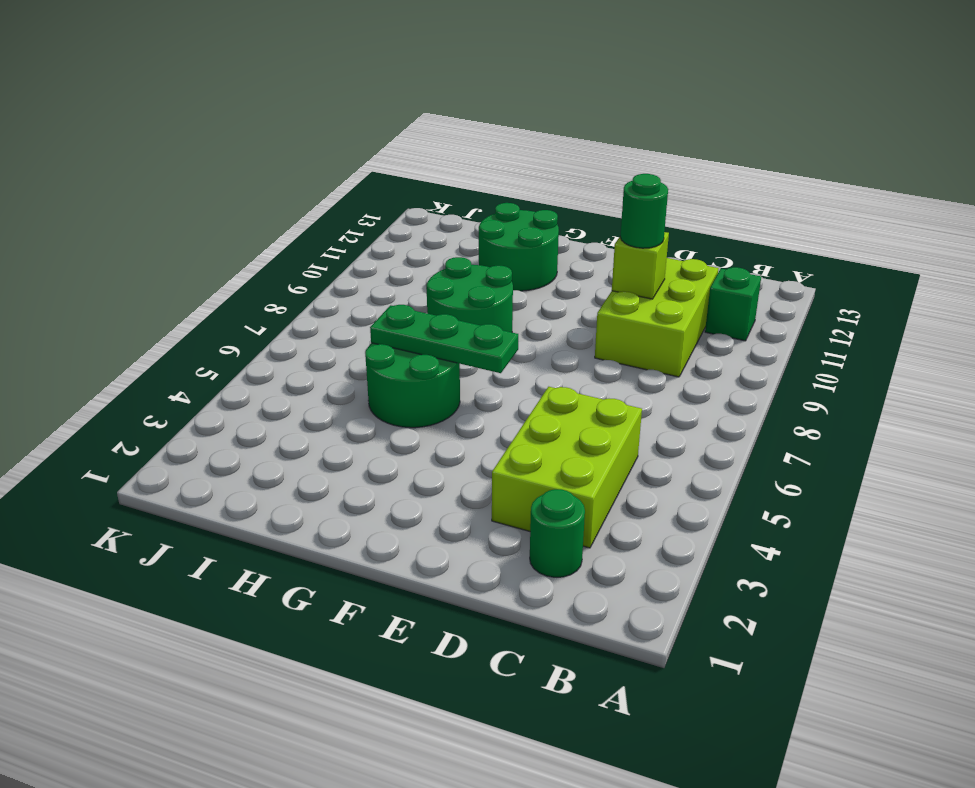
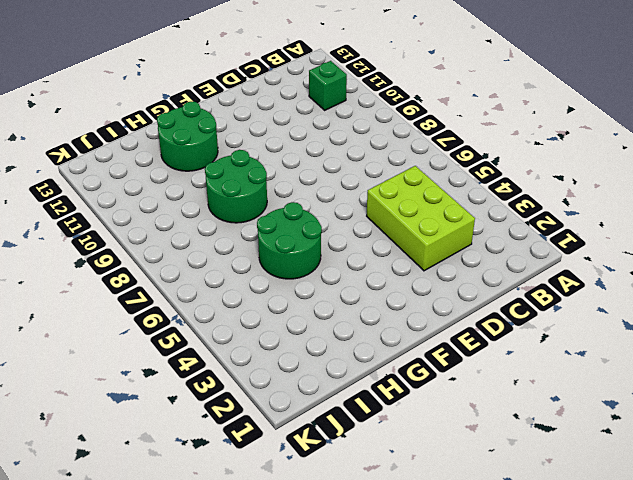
none -> green round brick C2 level 1
none -> lime brick C9:D11 level 1

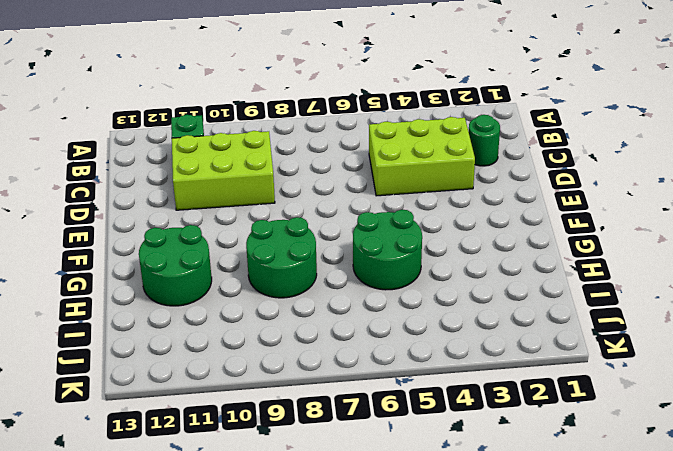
none -> lime brick D10 level 2
none -> green plate F6:H6 level 2

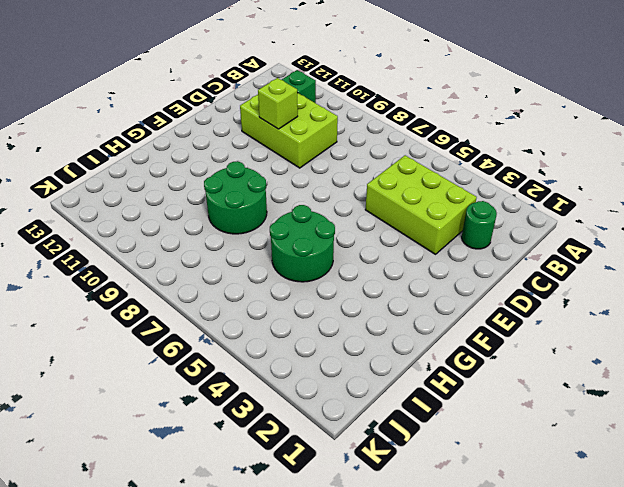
none -> green round brick G11:H12 level 1
none -> green plate F6:H6 level 2

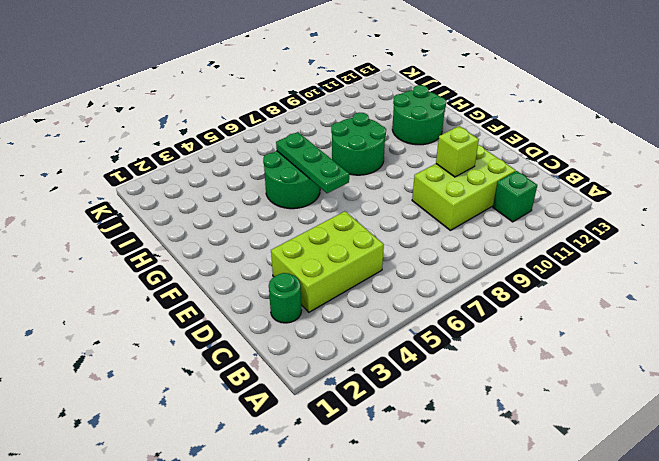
none -> green round brick D10 level 3

